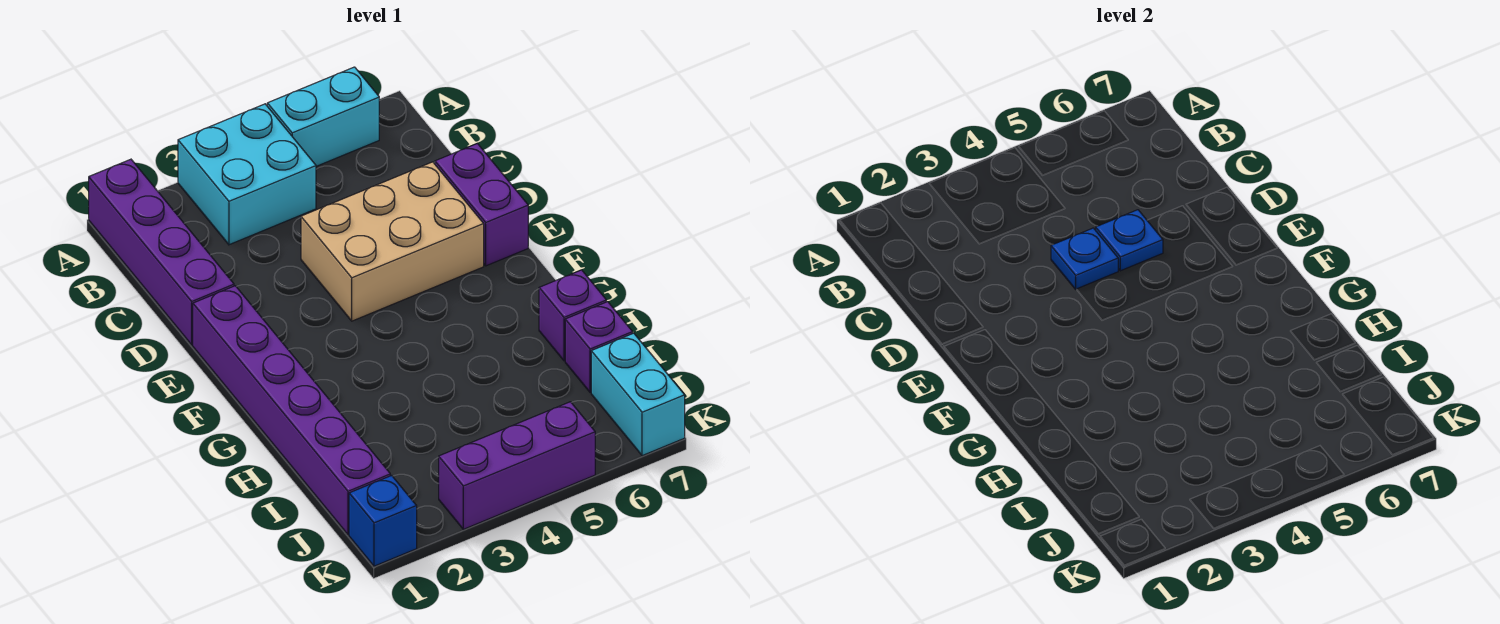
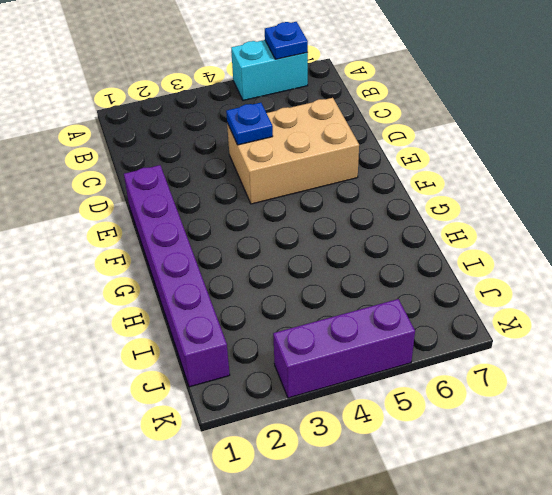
blue plate A6 level 2 -> blue plate D5 level 2
none -> purple brick A1:D1 level 1
none -> cyan brick A3:B4 level 1
none -> purple brick D7:E7 level 1

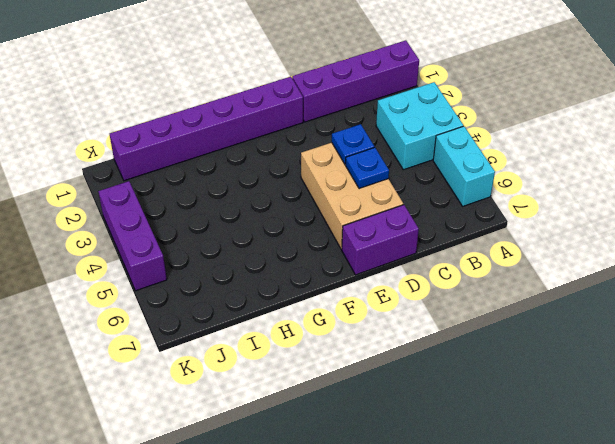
none -> purple brick H7 level 1
none -> purple brick I7 level 1
none -> cyan brick J7:K7 level 1

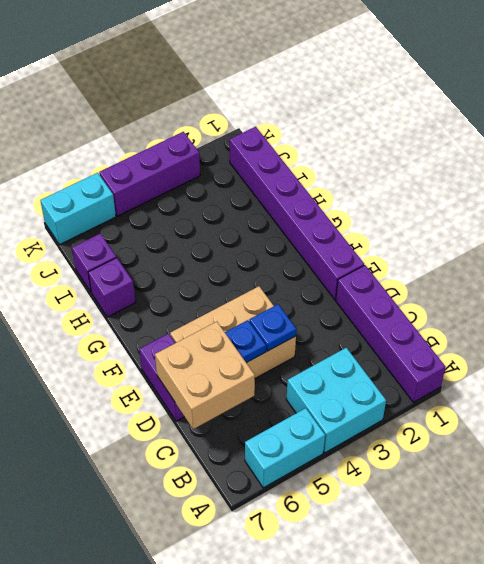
tan brick C6:D7 level 2 -> none
cyan brick K6:K7 level 1 -> cyan brick J7:K7 level 1
none -> blue brick K1 level 1

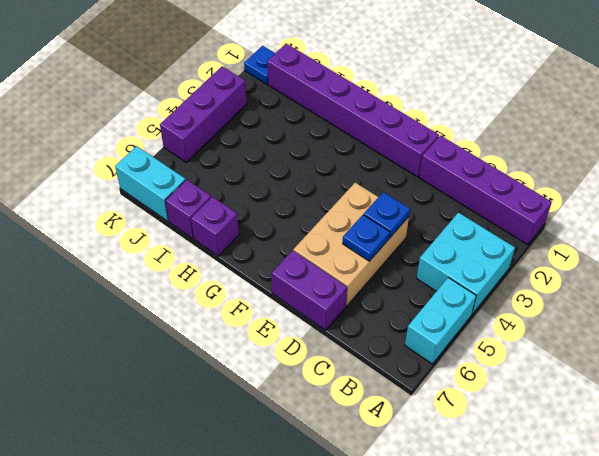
blue plate K1 level 1 -> blue brick K1 level 1

